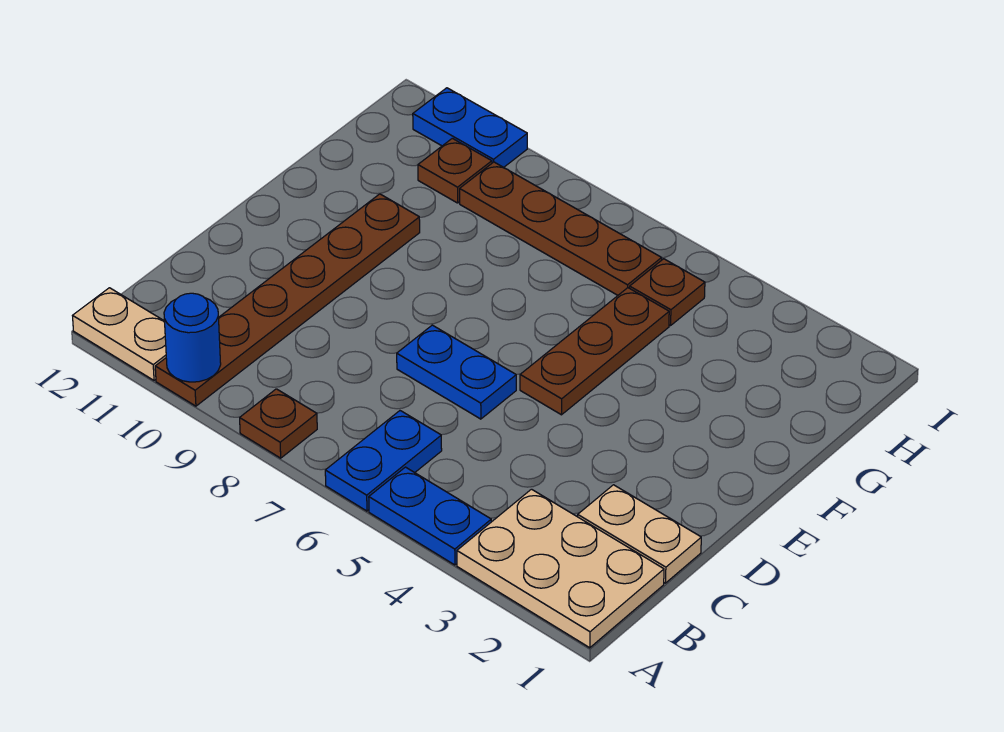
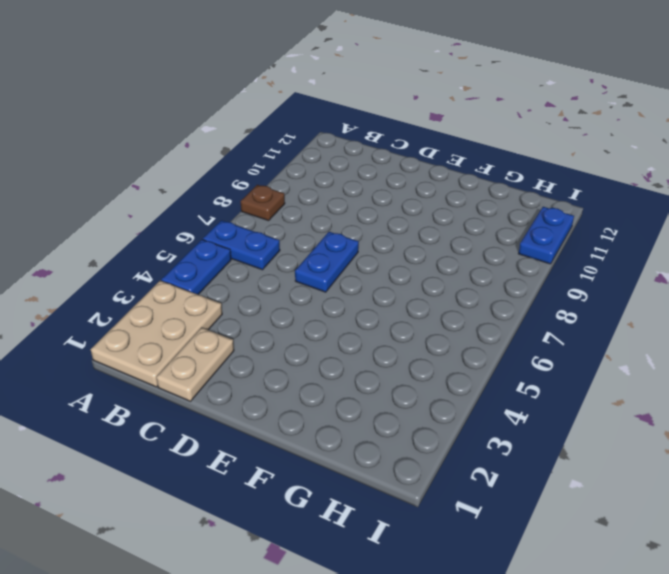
none -> brown plate A10:F10 level 1
none -> tan plate A11:A12 level 1
none -> brown plate E5:G5 level 1

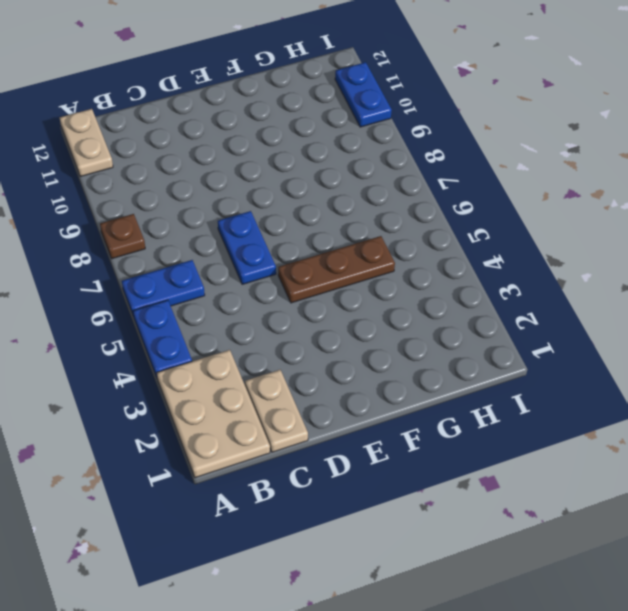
none -> brown plate A10:F10 level 1
none -> brown plate H5 level 1
none -> brown plate H6:H9 level 1

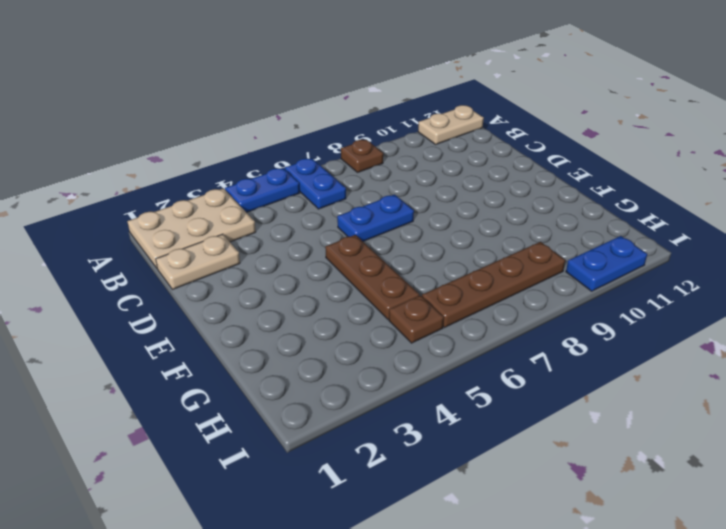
none -> brown plate A10:F10 level 1
none -> brown plate H10 level 1
none -> blue round brick A10 level 2

